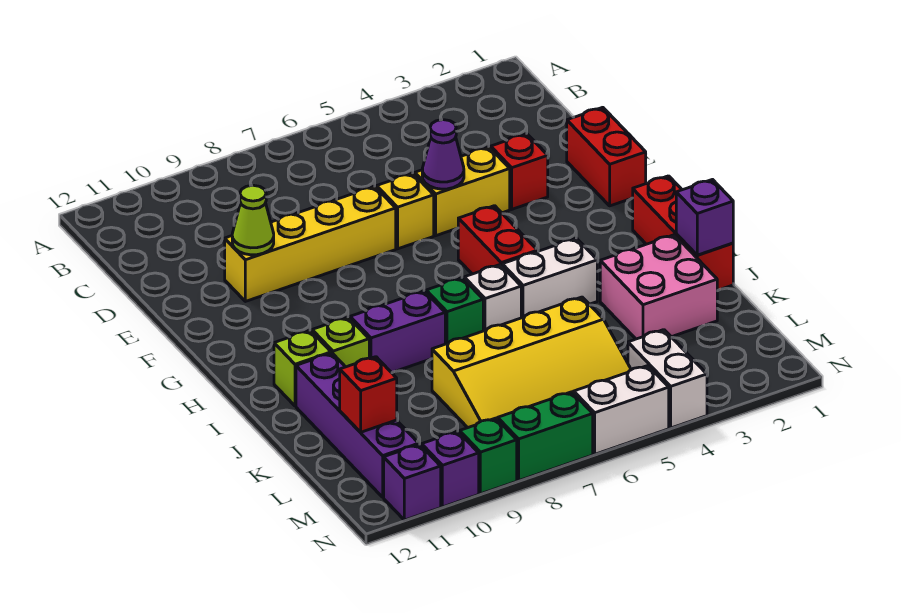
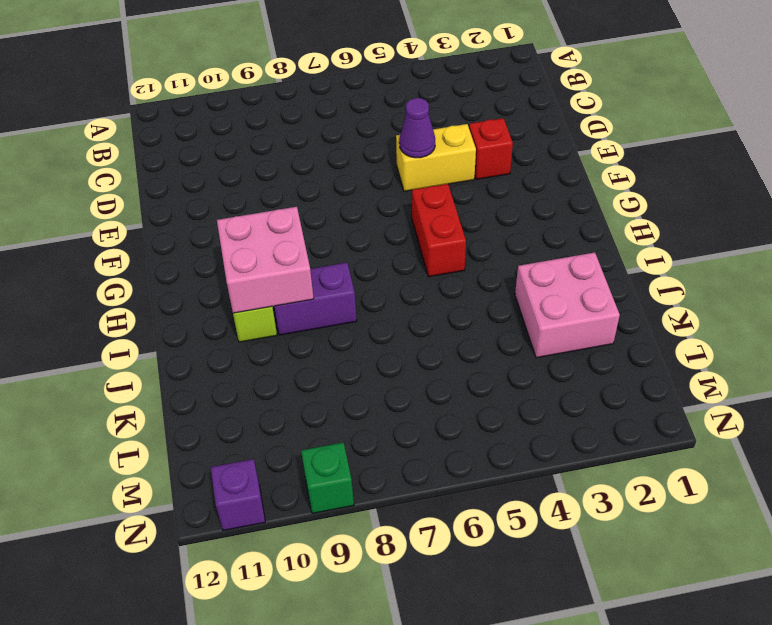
pink brick H9:I10 level 2 -> none
none -> red brick E1:F1 level 1
none -> yellow brick E6 level 1
none -> yellow brick E7:E10 level 1

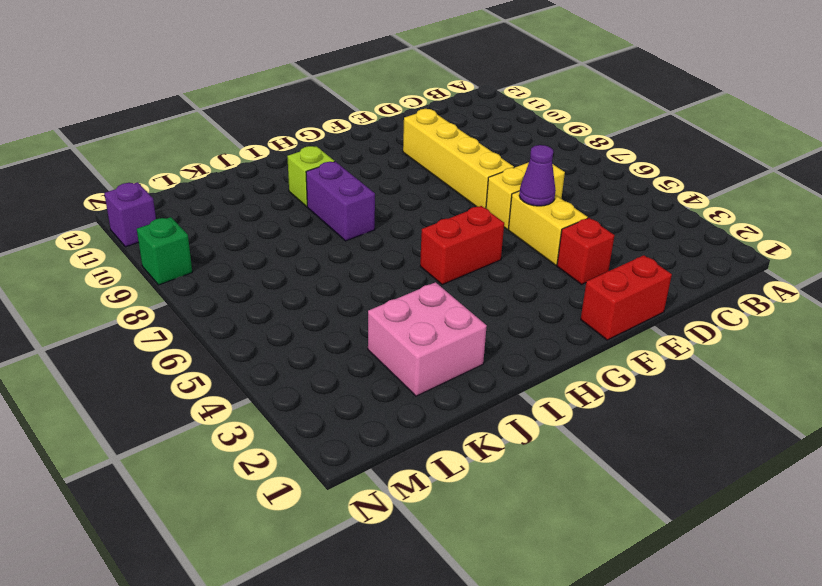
yellow brick D6:E6 level 1 -> yellow brick E6 level 1
none -> red brick H1:J1 level 1
none -> white brick I4:I5 level 1
none -> white brick I6 level 1

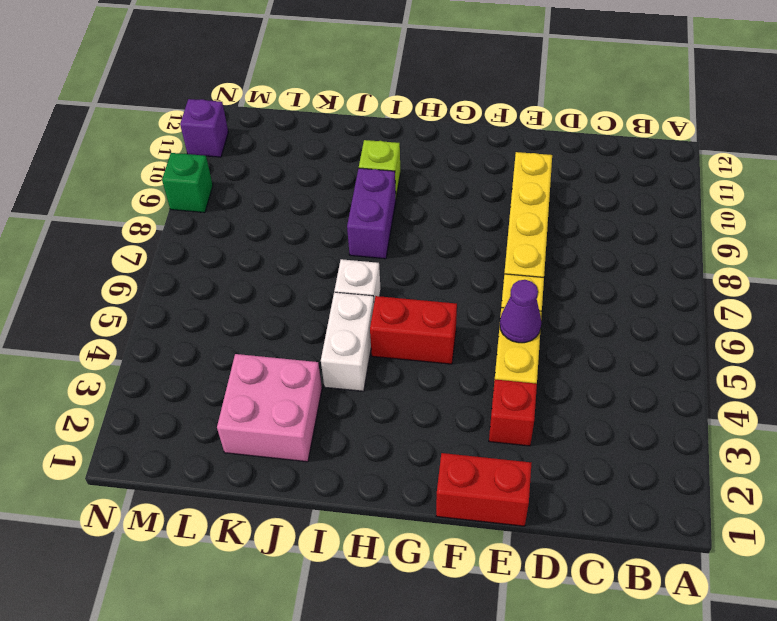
none -> red brick H1:J1 level 1
none -> green brick I7 level 1
none -> lime brick I11 level 1

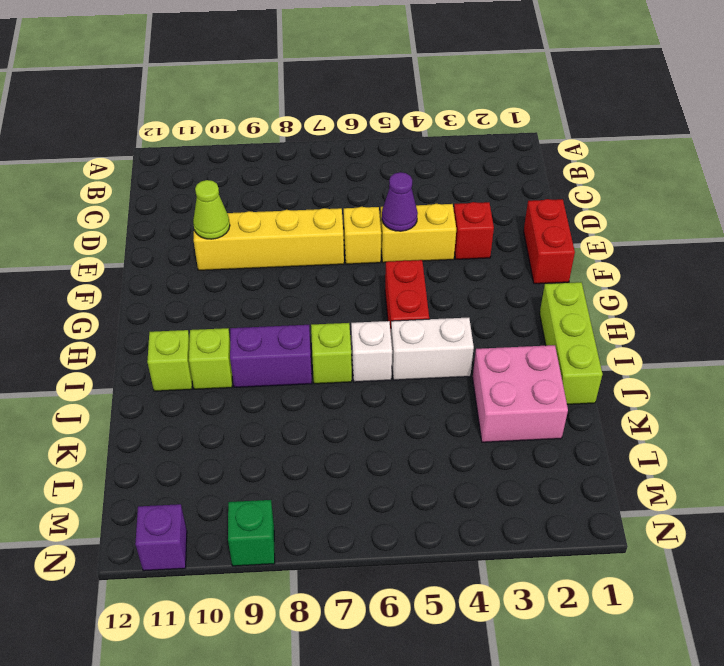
lime brick H1:J1 level 1 -> red brick H1:J1 level 1
lime brick I7 level 1 -> green brick I7 level 1
none -> purple brick J11:M11 level 1
none -> yellow slope K5:M8 level 1 top K
none -> white brick M4:N4 level 1

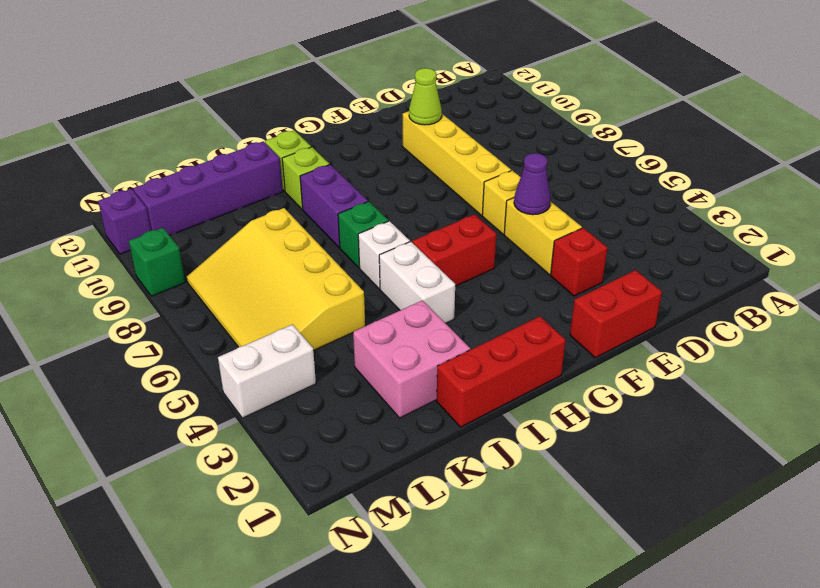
none -> white brick N5:N6 level 1
none -> green brick N7:N8 level 1
none -> purple brick N10 level 1

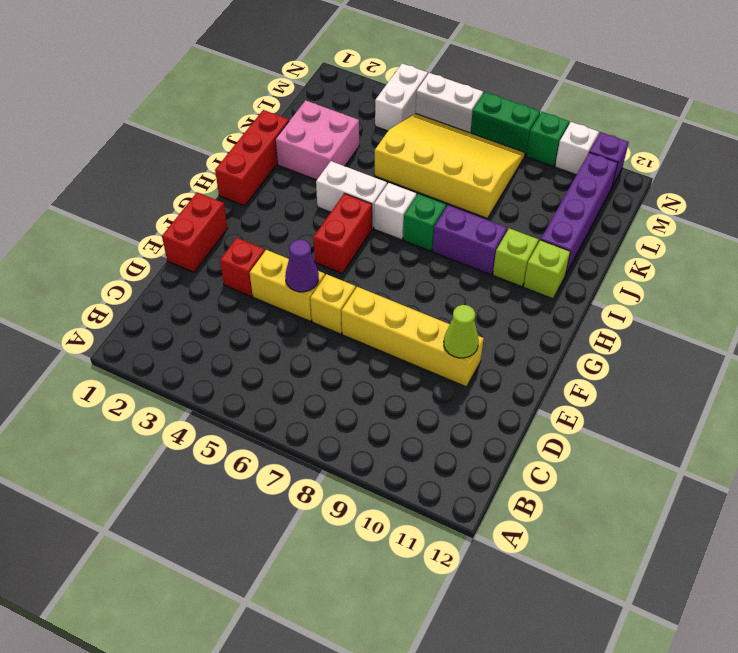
white brick N10 level 1 -> purple brick N10 level 1
none -> purple brick J1 level 2
none -> red brick L11 level 2

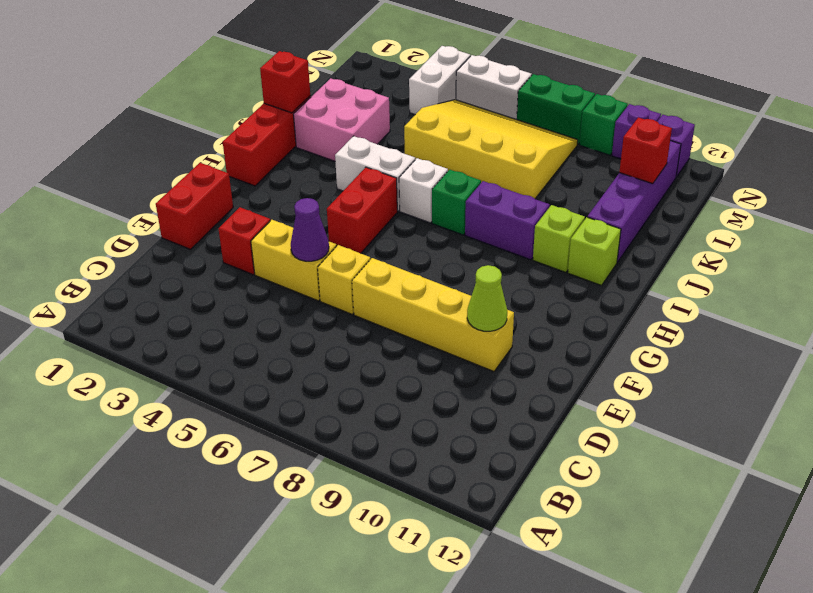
red brick J1 level 2 -> purple brick J1 level 2

